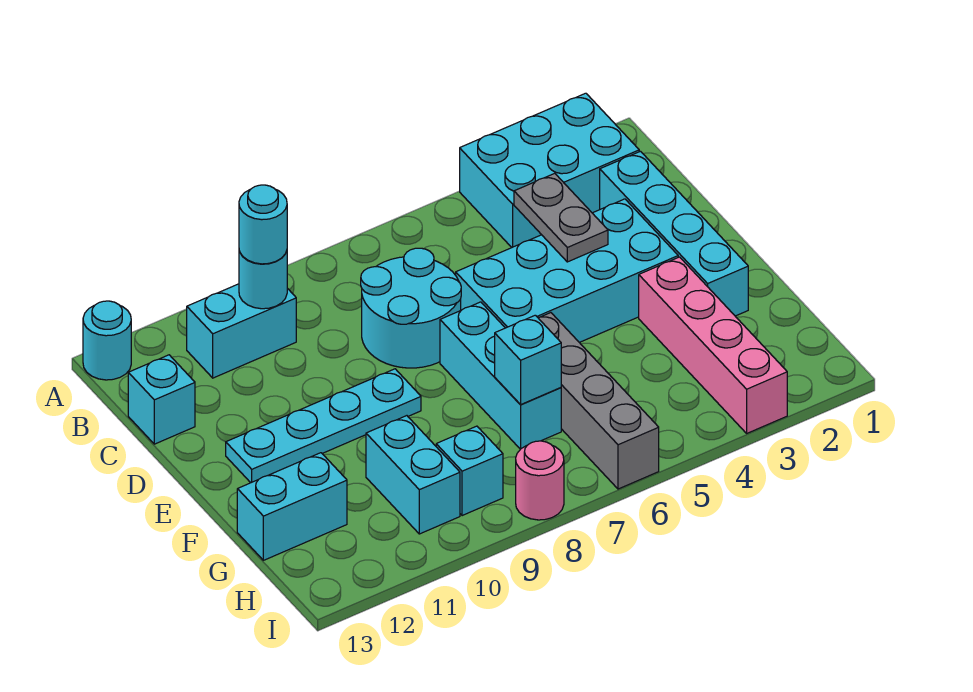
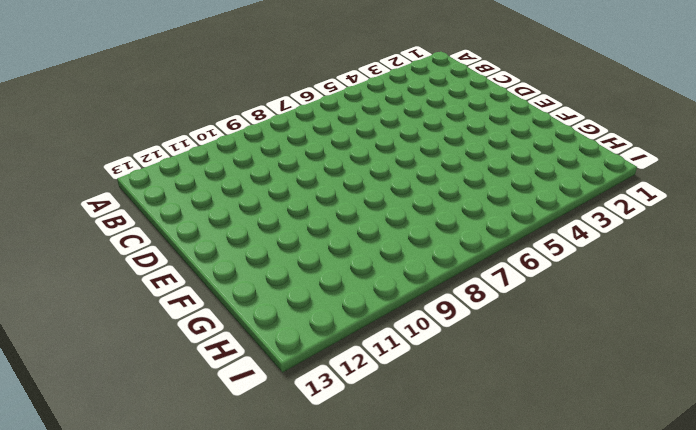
none -> cyan brick A2:B4 level 1
none -> cyan round brick A13 level 1
none -> cyan brick B10:B11 level 1

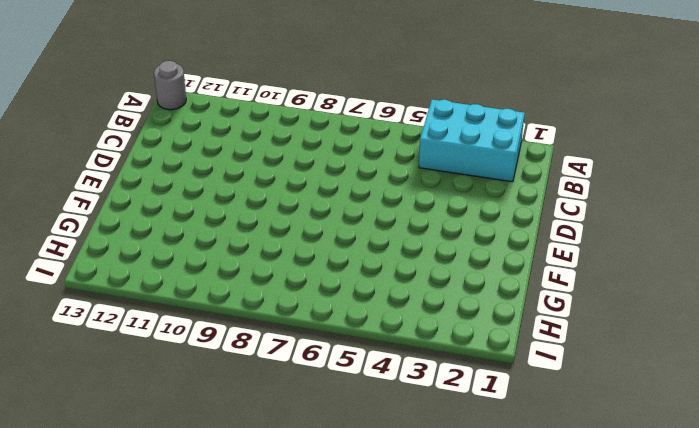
grey round brick A13 level 1 -> cyan round brick A13 level 1
none -> cyan brick B10:B11 level 1
none -> cyan brick C2:F2 level 1
none -> cyan round brick C7:D8 level 1

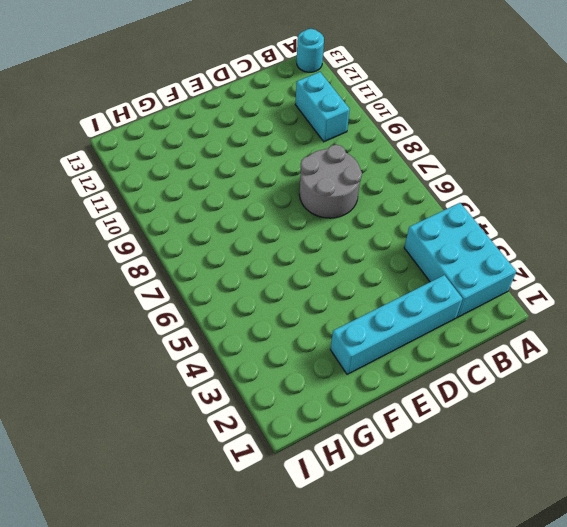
grey round brick C7:D8 level 1 -> cyan round brick C7:D8 level 1
none -> cyan brick C13 level 1
none -> cyan brick D3:E6 level 1
none -> cyan brick E7:G7 level 1

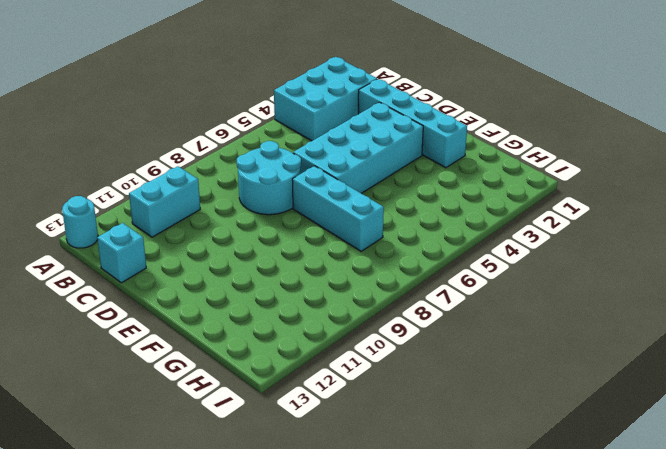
none -> cyan plate E9:E12 level 1
none -> pink brick F3:I3 level 1
none -> grey brick F6:I6 level 1

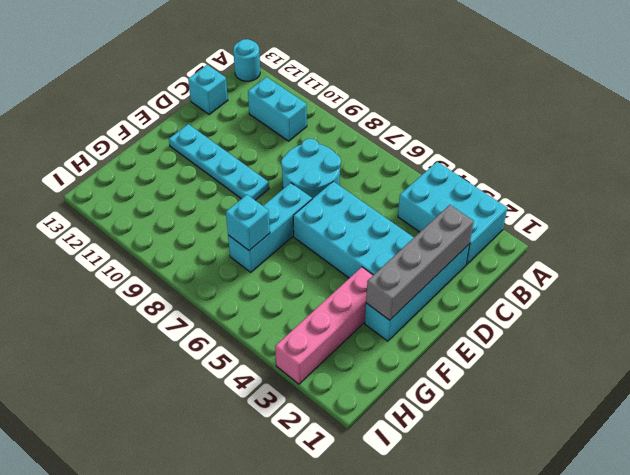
grey brick C2:F2 level 2 -> grey brick F6:I6 level 1
none -> cyan brick G10:H10 level 1
none -> cyan brick G12:G13 level 1
none -> cyan brick H9 level 1

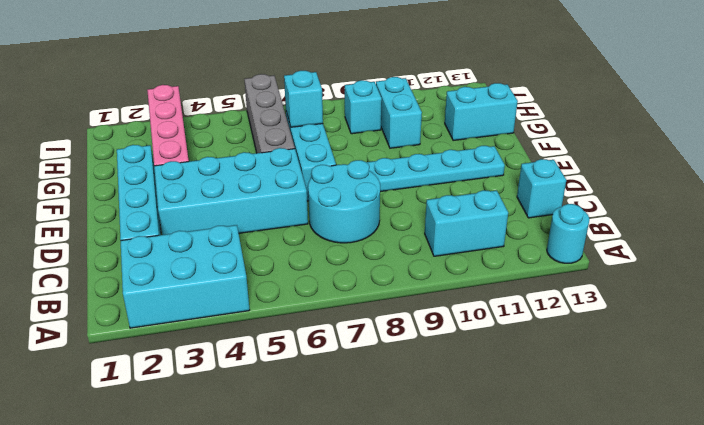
none -> pink round brick I8 level 1
none -> cyan round brick B10 level 2
none -> grey plate C4:D4 level 2

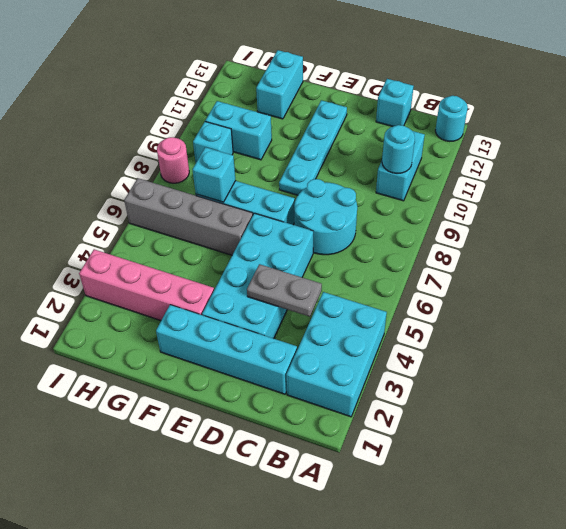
none -> cyan round brick B10 level 3

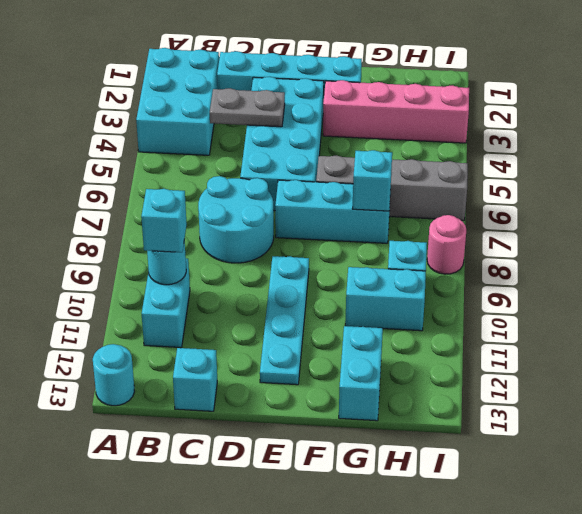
cyan brick B10 level 3 -> cyan round brick B10 level 3

